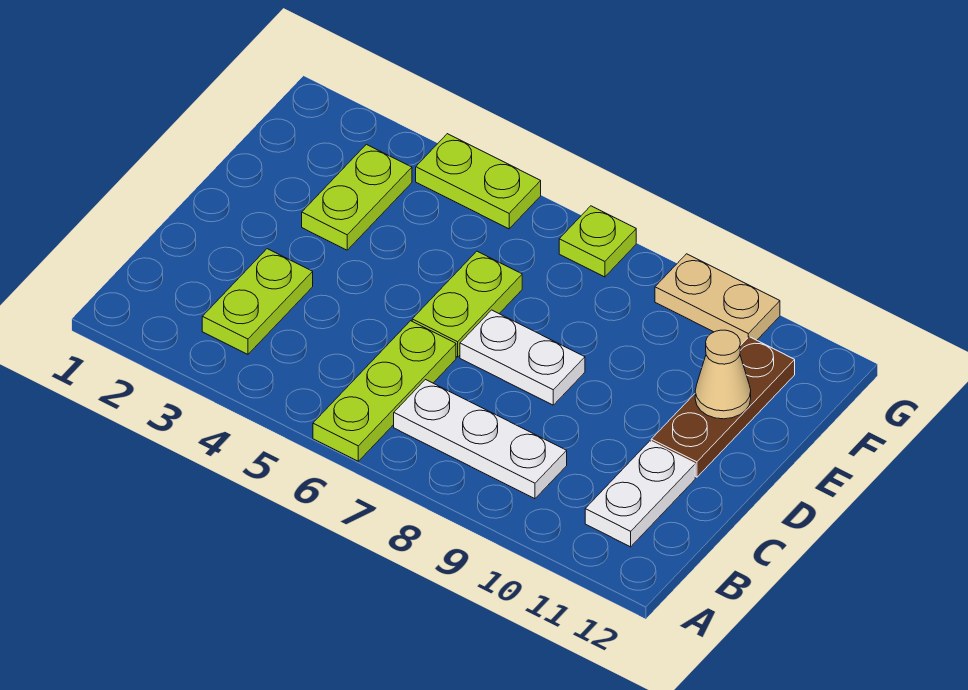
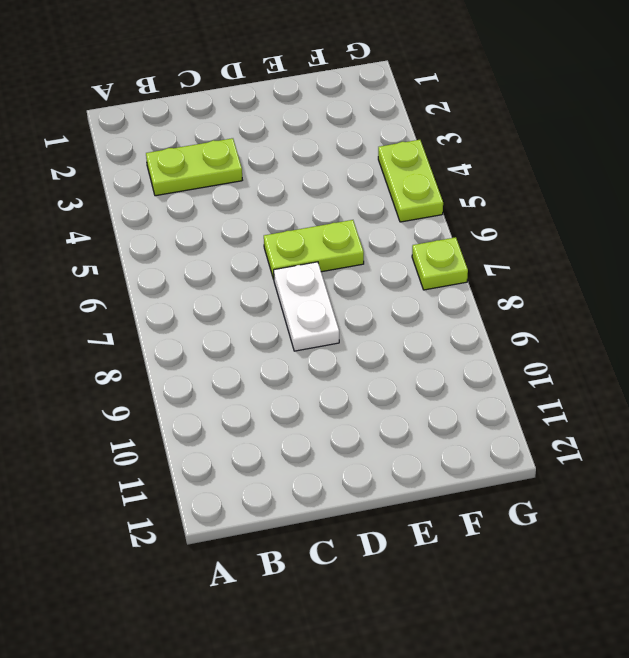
none -> lime plate A6:C6 level 1
none -> white plate B7:B9 level 1
none -> white plate B11:C11 level 1

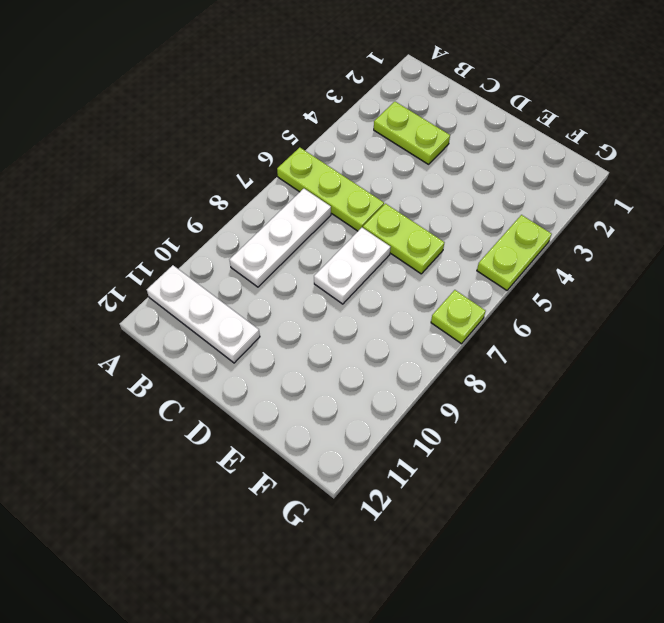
white plate A11:C11 level 1 -> white plate B11:C11 level 1
none -> brown plate D11:F11 level 1
none -> lime plate E3:F3 level 1
none -> tan plate G9:G10 level 1

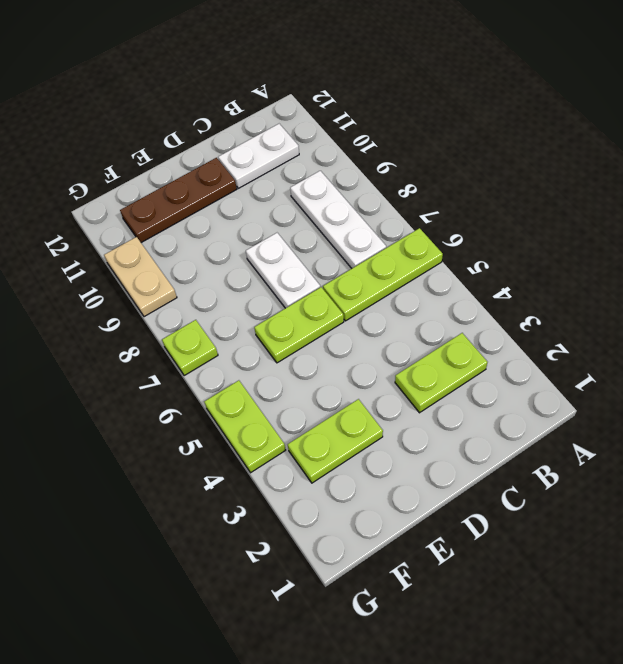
none -> tan cone E11 level 2

